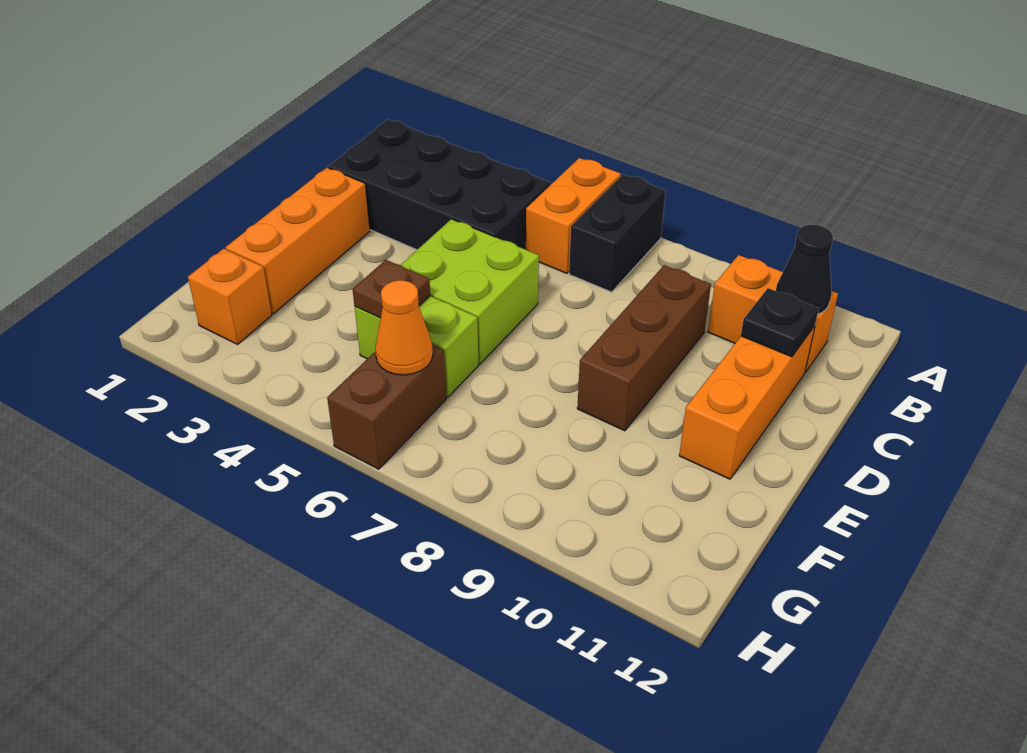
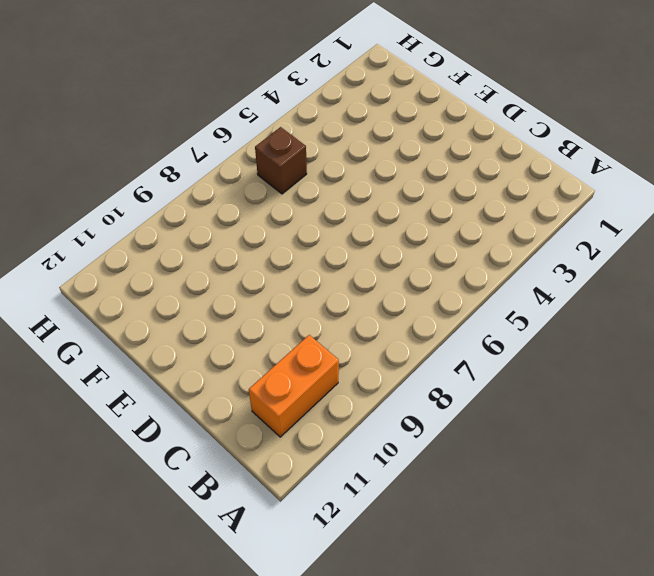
brown brick G6 level 1 -> brown brick G6:H6 level 1
none -> orange brick A6:B6 level 1
none -> black brick A7:B7 level 1
none -> black brick B2:C5 level 1

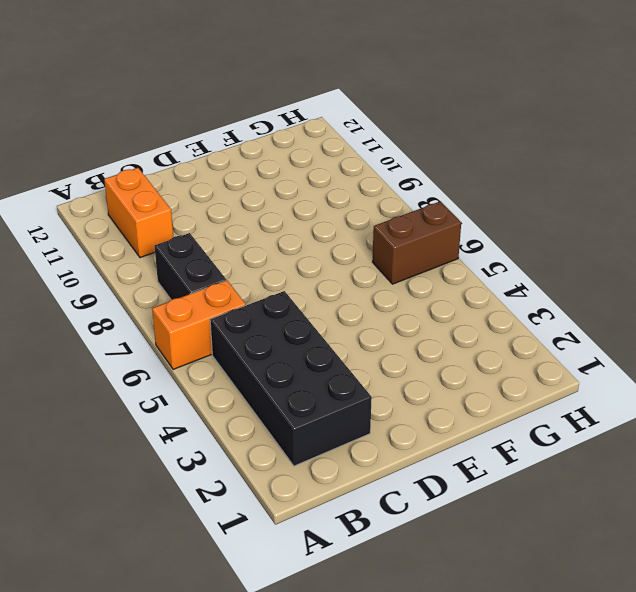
black brick B7:B8 level 1 -> black brick A7:B7 level 1
none -> brown brick C9:E9 level 1
none -> orange brick C11:E11 level 1
none -> orange brick D2:F2 level 1

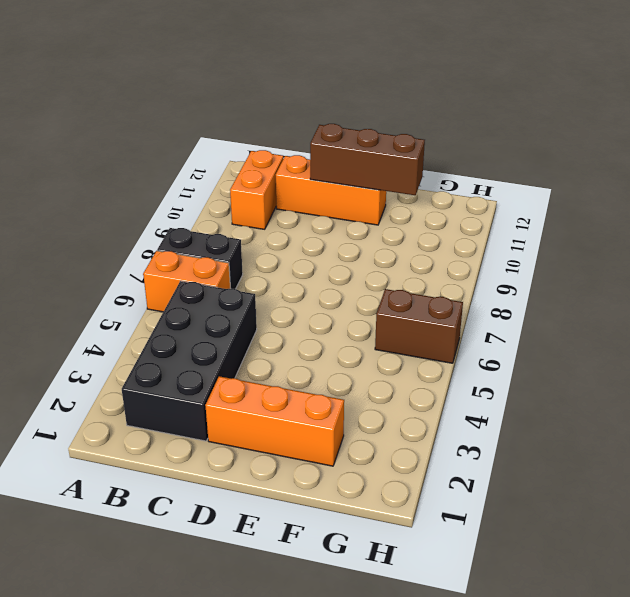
brown brick D11:F11 level 2 -> brown brick C9:E9 level 1
none -> lime brick D5:E6 level 1
none -> lime brick F5:F6 level 1
none -> orange brick G2 level 1

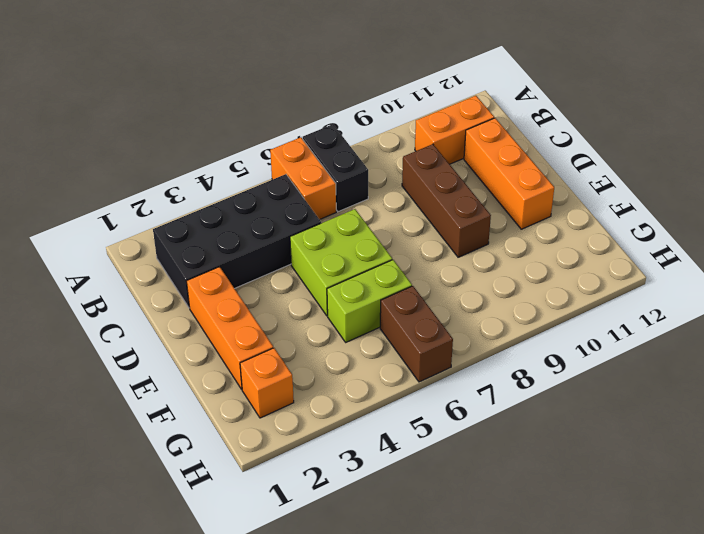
none -> black cone B11 level 2
none -> black plate C11 level 2
none -> brown plate F5 level 2

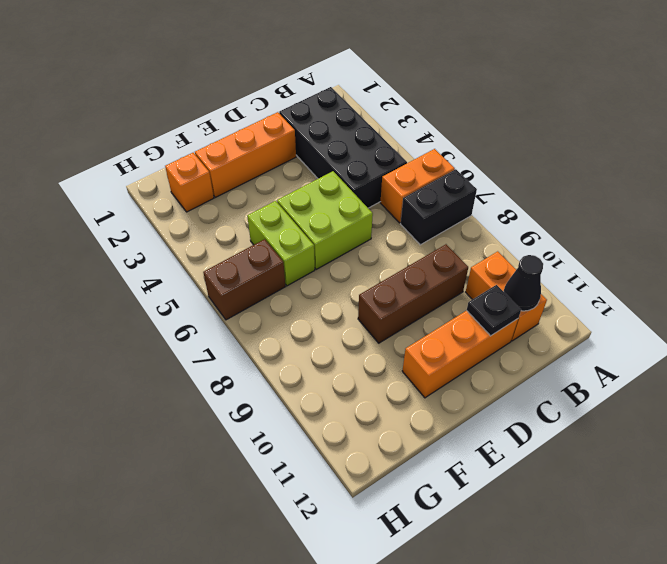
none -> brown plate F5 level 2
none -> orange cone G6 level 2

